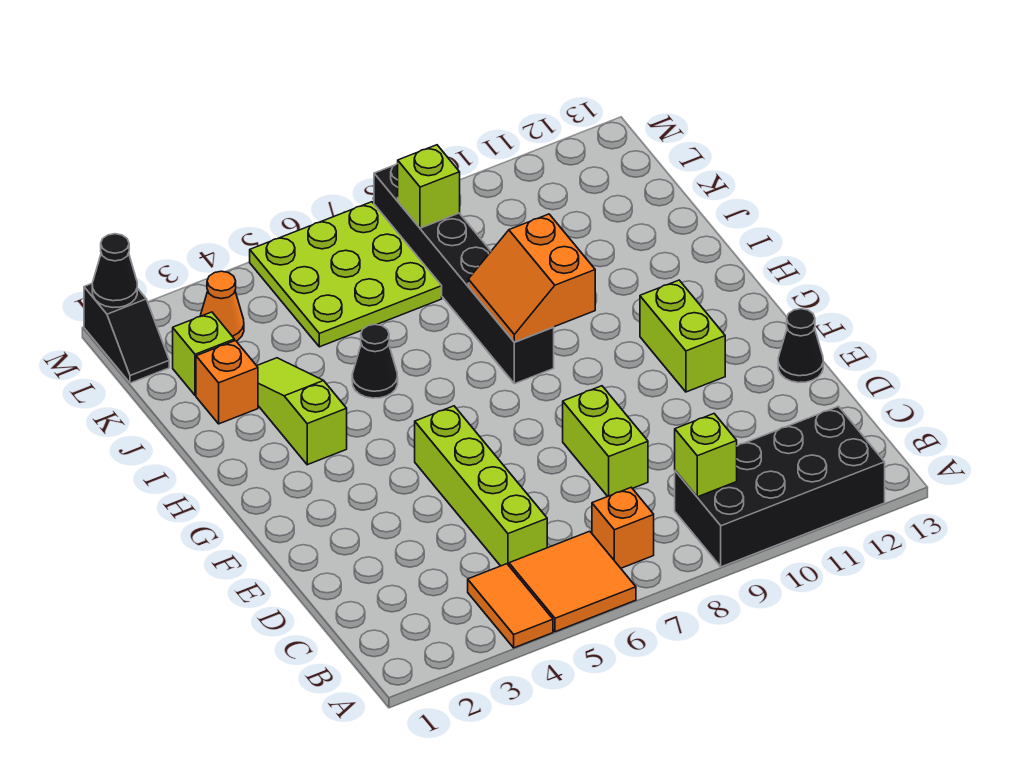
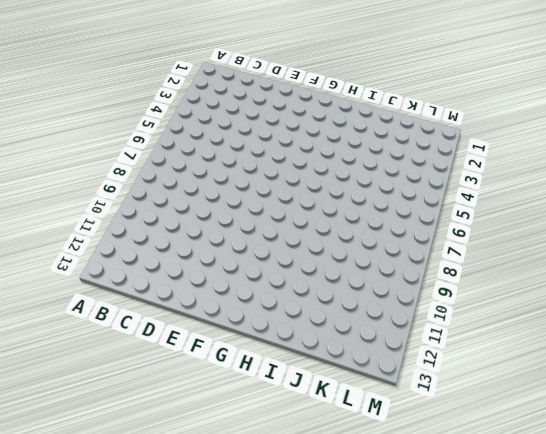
none -> orange tile A4:B4 level 1
none -> orange tile A5:B6 level 1
none -> black brick A9:B12 level 1

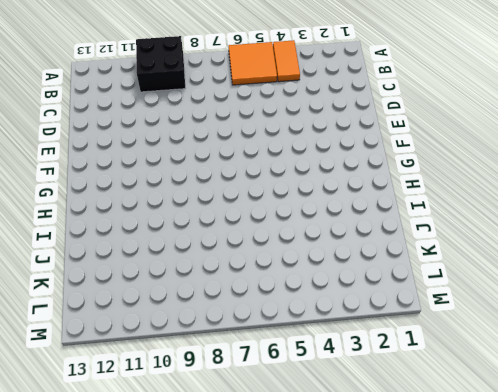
black brick A9:B10 level 1 -> black brick A9:B12 level 1
none -> orange brick B7 level 1
none -> lime brick C5:F5 level 1
none -> lime brick D8:E8 level 1

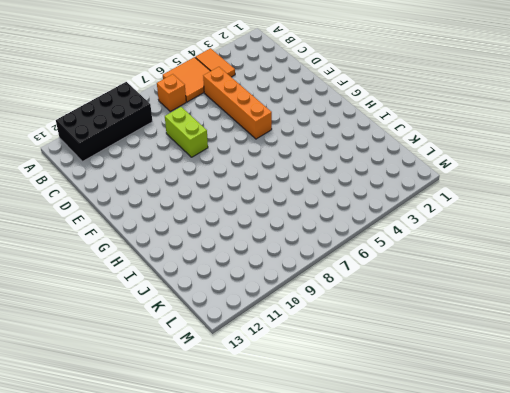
orange brick C5:F5 level 1 -> lime brick C5:F5 level 1
none -> black cone E13 level 1
none -> lime brick F11:G11 level 1
none -> lime slope H3:J3 level 1 top H

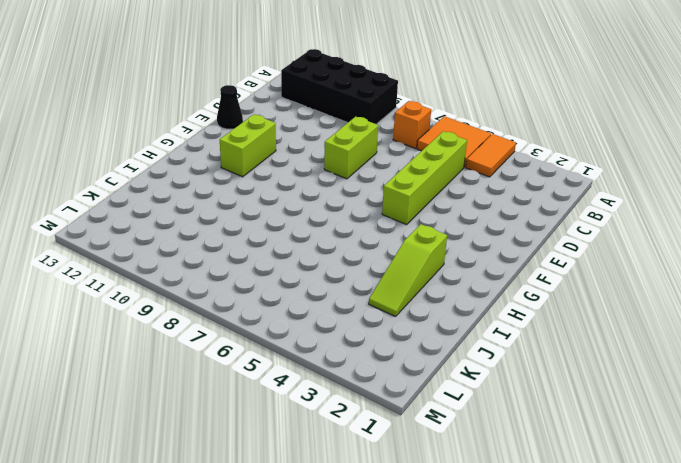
none -> black brick H8:M8 level 1
none -> black cone I5 level 1
none -> orange brick J2 level 1

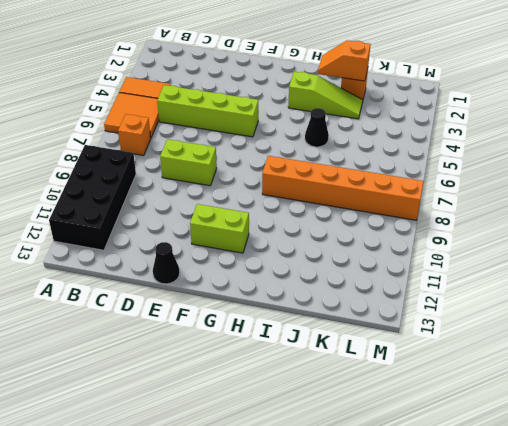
orange brick H8:M8 level 1 -> black brick H8:M8 level 1
orange slope I2:J2 level 2 top J -> none
none -> lime brick K2 level 1
none -> lime plate K5:M7 level 1
none -> black slope L1:M1 level 1 top M

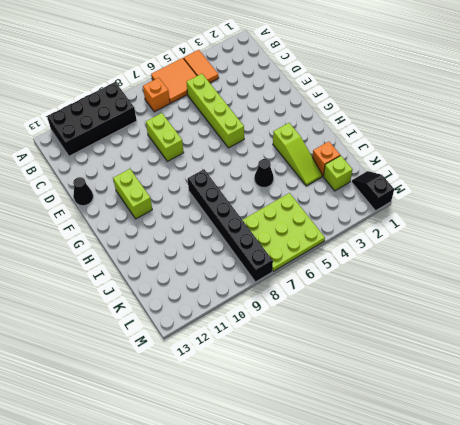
none -> orange cone L3 level 1
none -> lime brick B9 level 2
none -> orange slope H8:I9 level 2 top 9

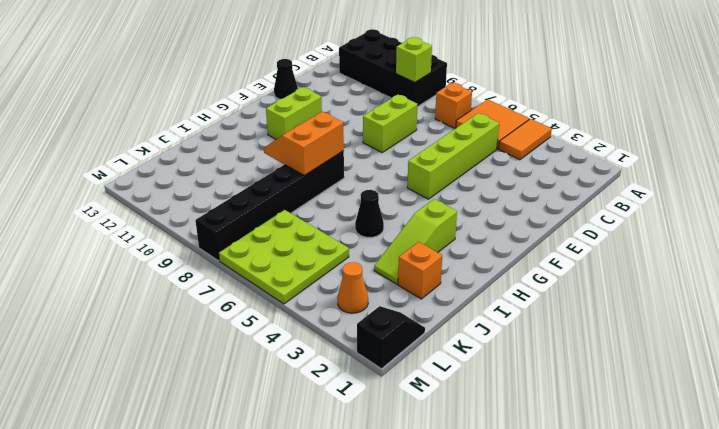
orange slope H8:I9 level 2 top 8 -> orange slope H8:I9 level 2 top 9
none -> lime brick K2 level 1
none -> lime brick L8 level 2
none -> black cone M1 level 2

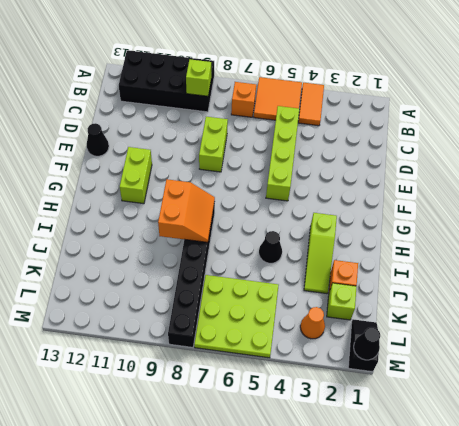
none -> lime brick L8 level 2

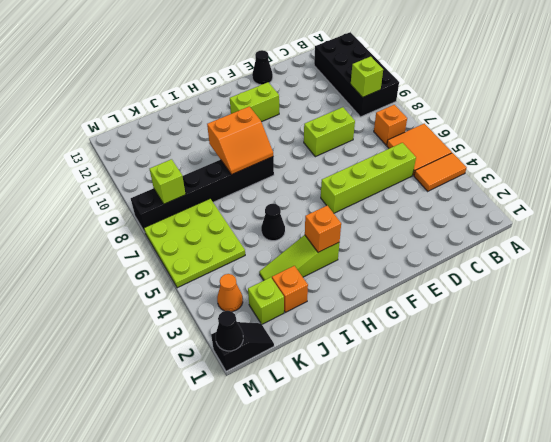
orange brick H3 level 2 -> none

